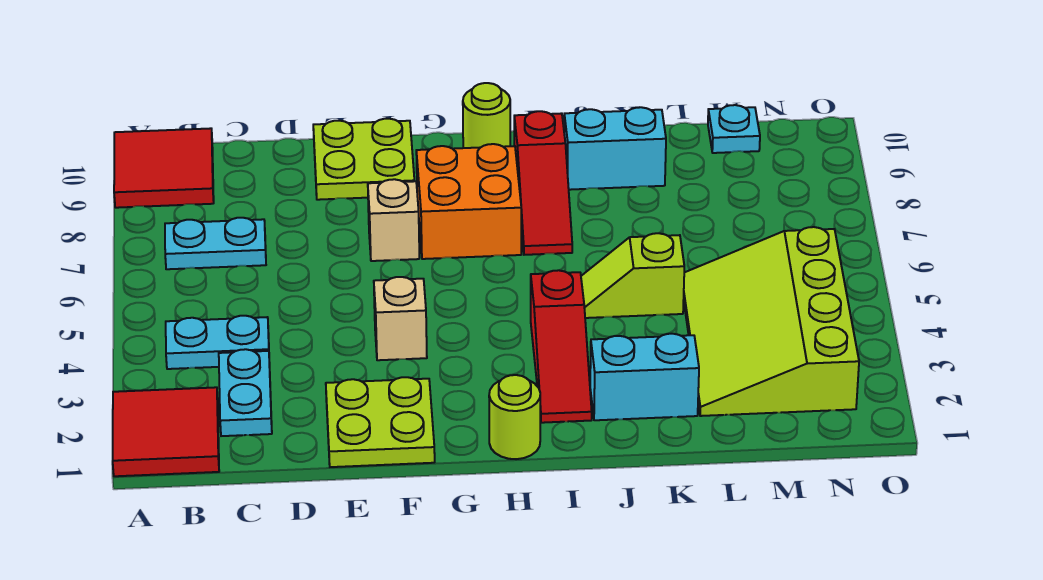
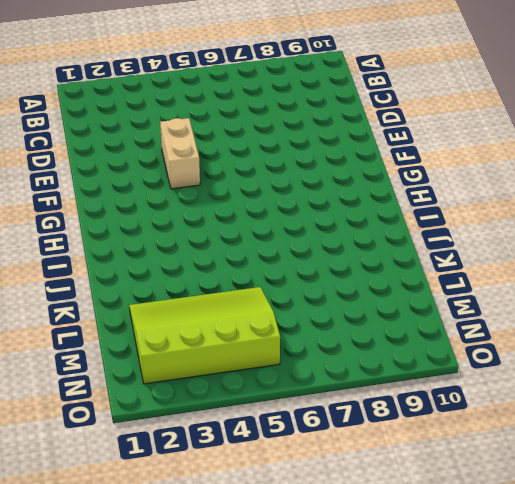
tan brick E4:F4 level 1 -> tan brick F4 level 1
none -> red tile A1:B2 level 1
none -> red tile A9:B10 level 1
none -> cyan plate B4:C4 level 1

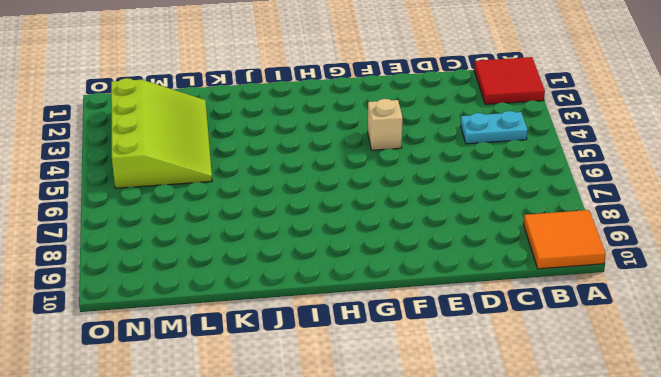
orange tile A9:B10 level 1 -> red tile A9:B10 level 1
none -> cyan plate B7:C7 level 1
none -> cyan plate C2:C3 level 1
none -> lime plate E1:F2 level 1

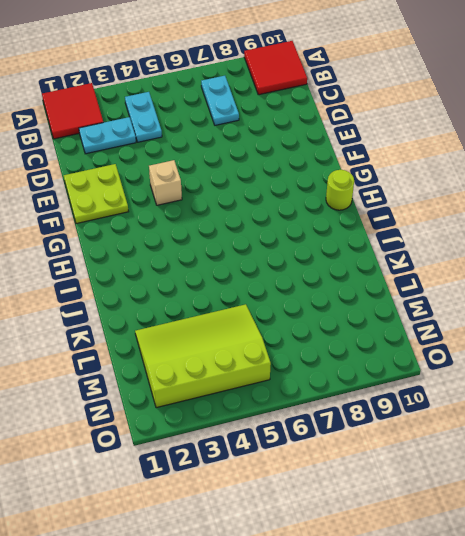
none -> lime plate E9:F10 level 1
none -> tan brick F7 level 1
none -> orange brick G7:H8 level 1

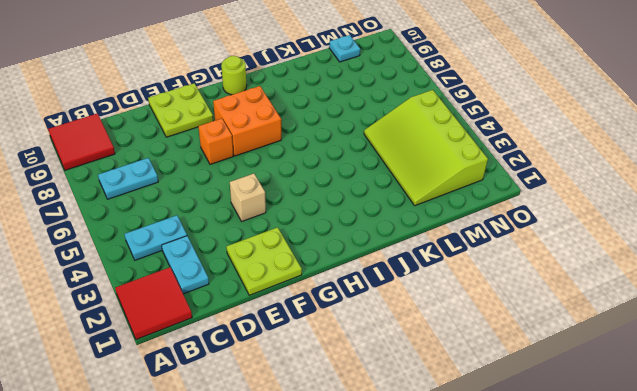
orange brick F7 level 1 -> tan brick F7 level 1
none -> lime round brick H1 level 1
none -> red slope I2:I4 level 1 top 4
none -> red slope I7:I9 level 1 top 9

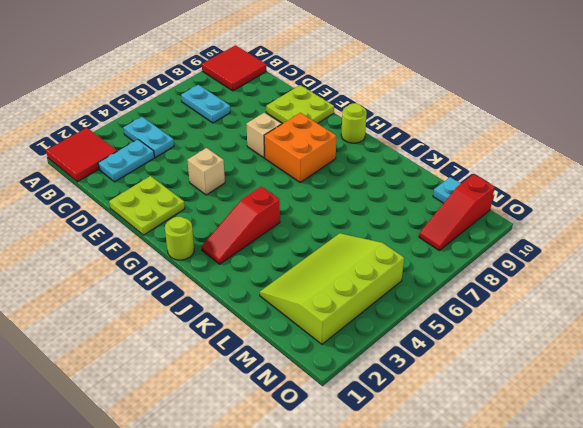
red slope N8:N10 level 1 top 10 -> red slope I7:I9 level 1 top 9
none -> cyan brick J2:K2 level 1
none -> lime slope J5:K5 level 1 top K
none -> cyan brick J9:K9 level 1

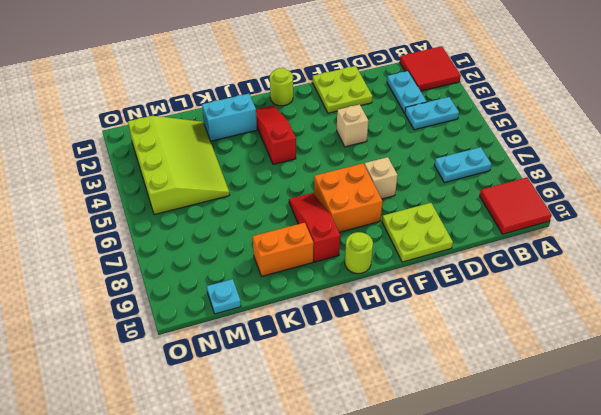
orange brick J9:K9 level 1 -> cyan brick J9:K9 level 1
none -> lime slope J5:K5 level 1 top K

